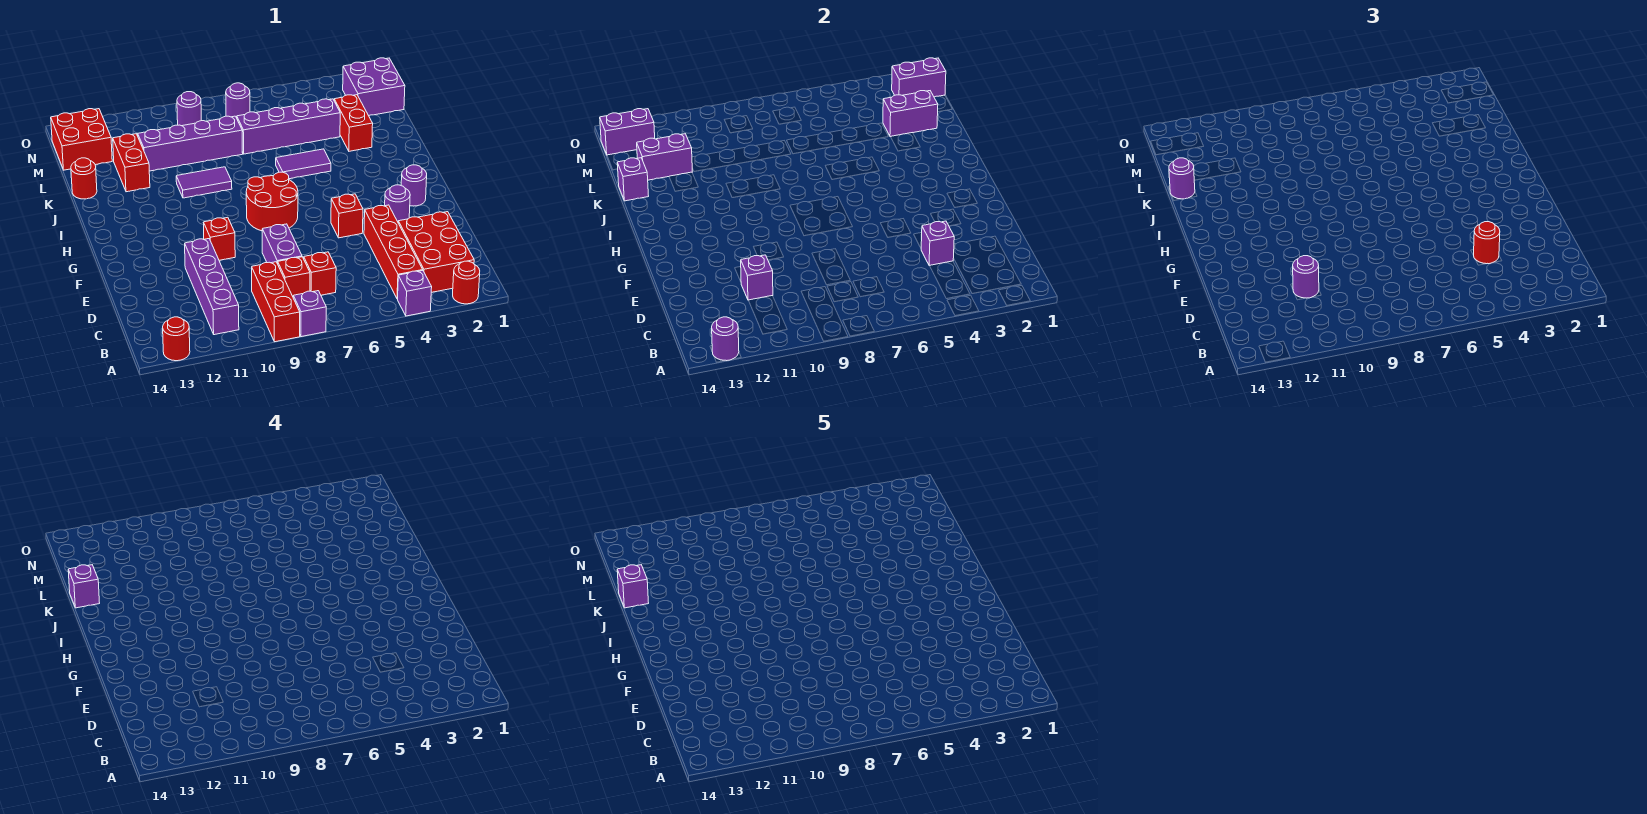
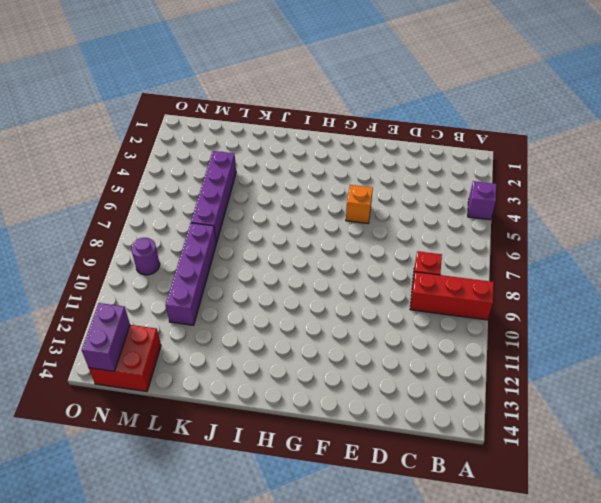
orange brick F5 level 1 -> red brick F5 level 1
none -> red round brick A2 level 1
none -> purple brick A8 level 1
none -> red round brick A13 level 1
none -> red brick B2:D3 level 1

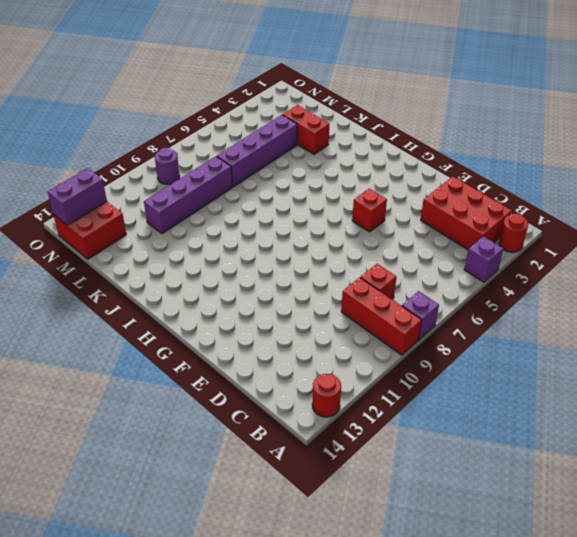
none -> red brick B4:E4 level 1
none -> purple brick B11:E11 level 1
none -> red brick C7 level 1
none -> purple brick D8:E8 level 1

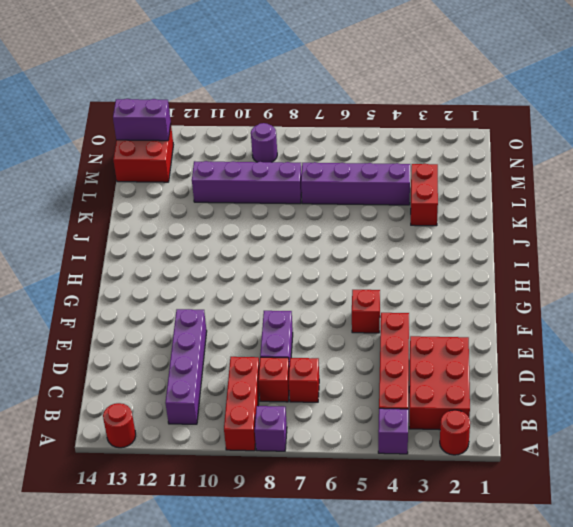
none -> purple round brick F3 level 1
none -> red brick F10 level 1
none -> purple round brick G2 level 1
none -> red round brick G7:H8 level 1

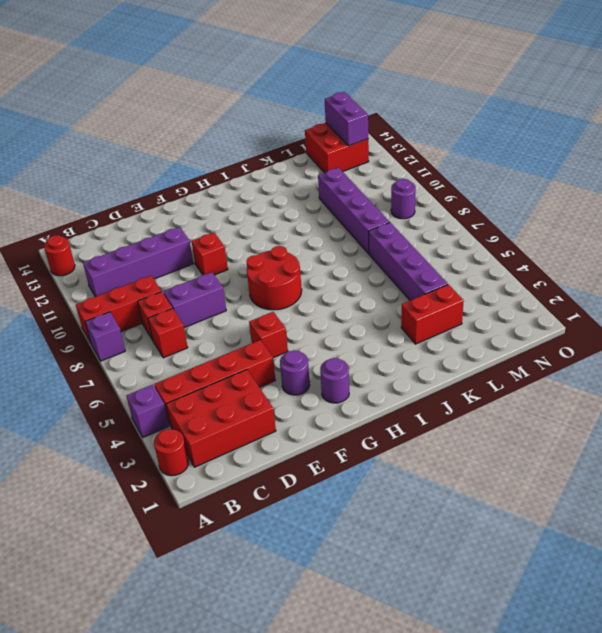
none -> purple tile J5:J6 level 1
none -> purple tile J9:J10 level 1
none -> red brick K12:L12 level 1
none -> red round brick K14 level 1

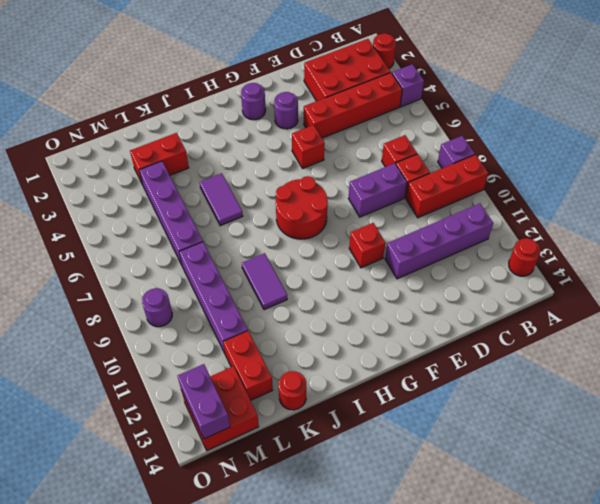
red brick L12:L13 level 1 -> red brick K12:L12 level 1
none -> purple brick M1:N2 level 1
none -> purple round brick N7 level 1
none -> purple round brick A13 level 2
none -> purple brick D4 level 2

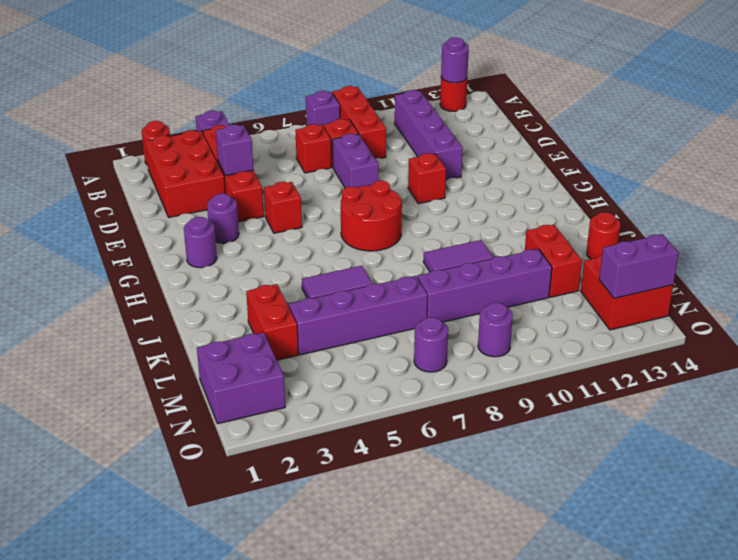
none -> purple brick D11 level 2
none -> purple brick K14 level 2
none -> purple brick L2:L3 level 2
none -> purple brick L12:L13 level 2

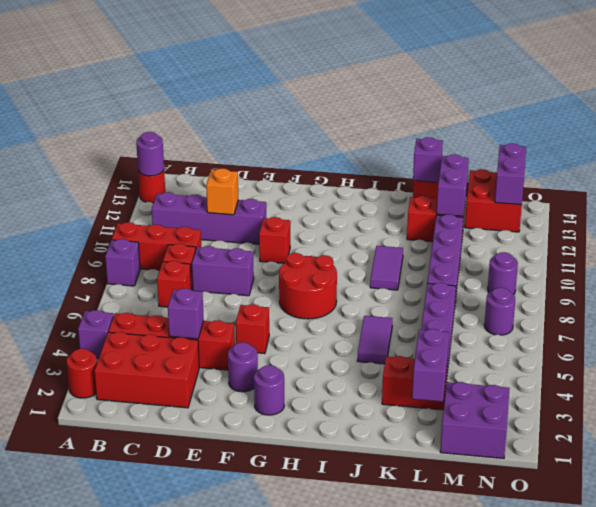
orange brick D11 level 2 -> purple brick D11 level 2
none -> purple brick N1:N2 level 2
none -> red round brick D4 level 3
none -> purple round brick D11 level 3
none -> purple round brick K14 level 3

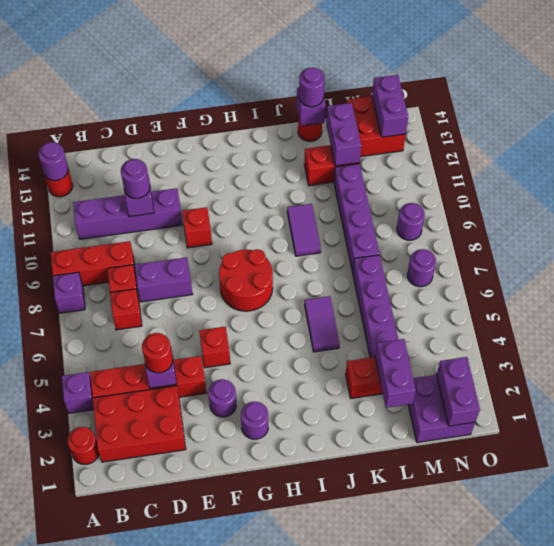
none -> purple brick K14 level 4
none -> purple brick K14 level 5

